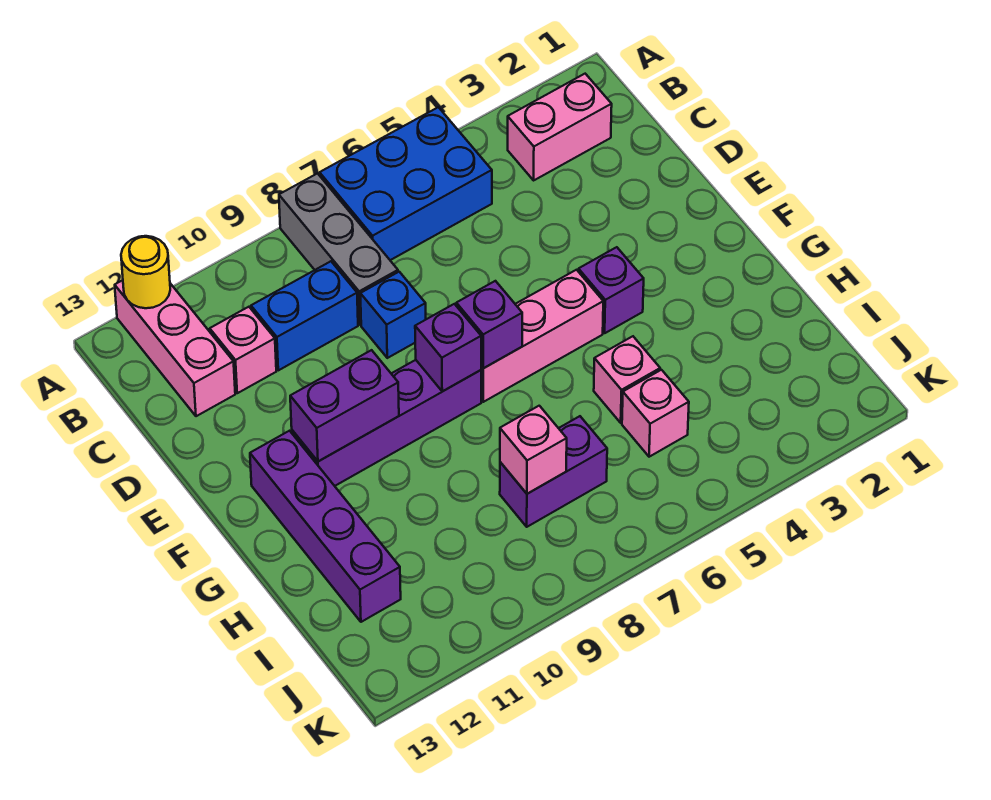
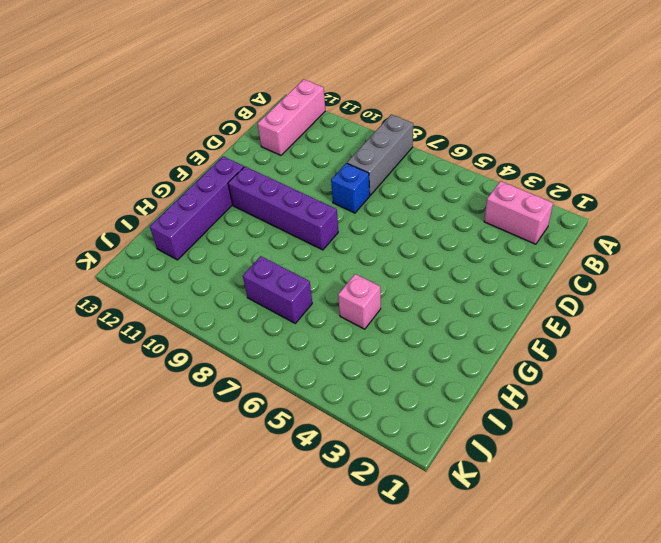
none -> blue brick A5:B7 level 1
none -> blue brick C9:C10 level 1
none -> pink brick C11 level 1

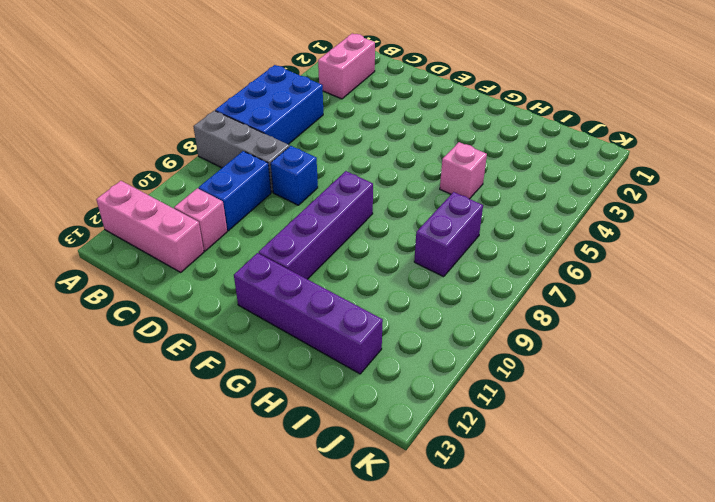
none -> purple brick F4 level 1
none -> pink brick F5:F7 level 1
none -> pink brick I5 level 1

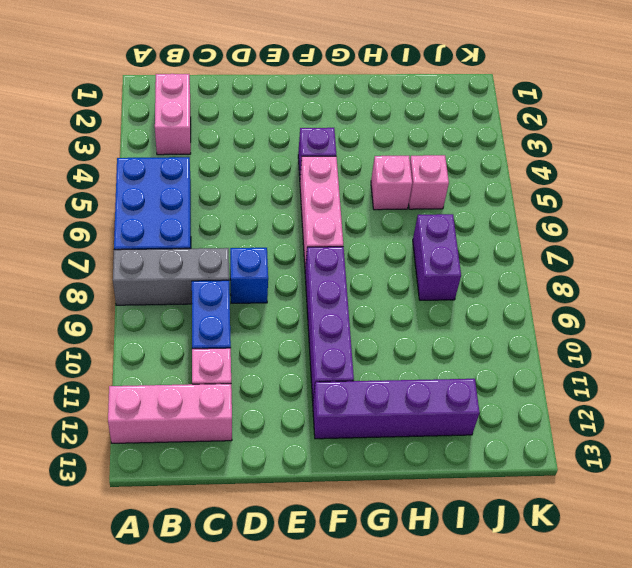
none -> yellow round brick A12 level 2
none -> purple brick F7 level 2
none -> purple brick F8 level 2

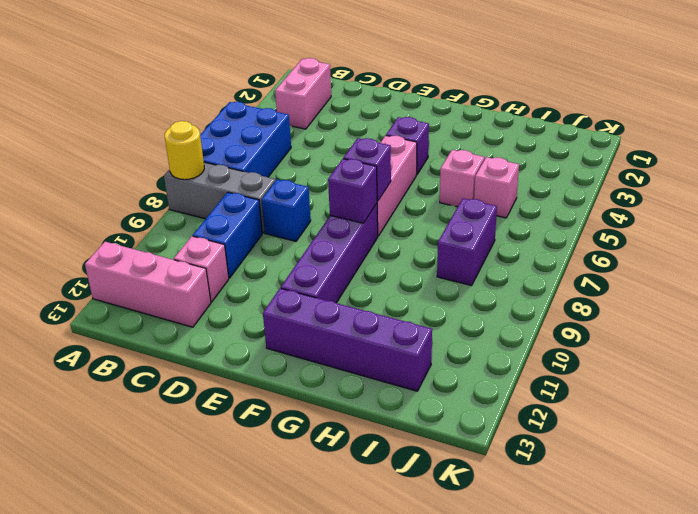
yellow round brick A8 level 2 -> yellow round brick A12 level 2
none -> purple brick F10:F11 level 2
none -> pink brick I8 level 2

